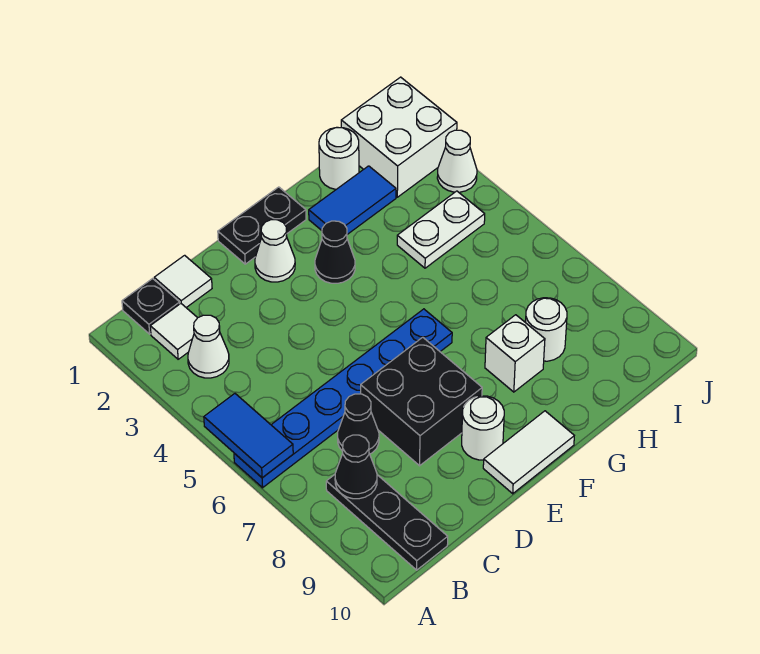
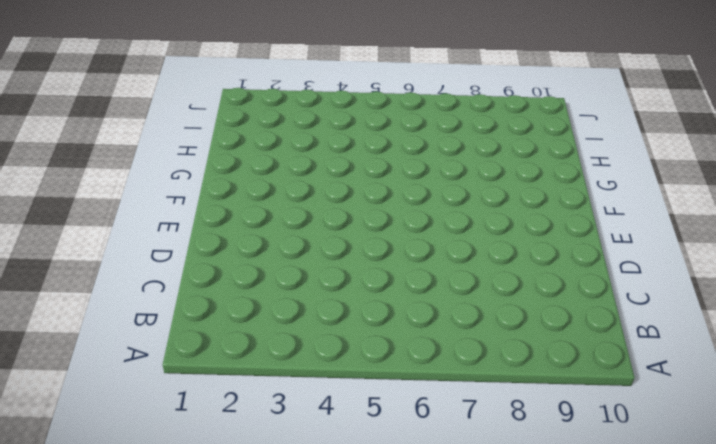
none -> blue plate A6:F6 level 1
none -> black plate B1 level 1
none -> white tile B2 level 1

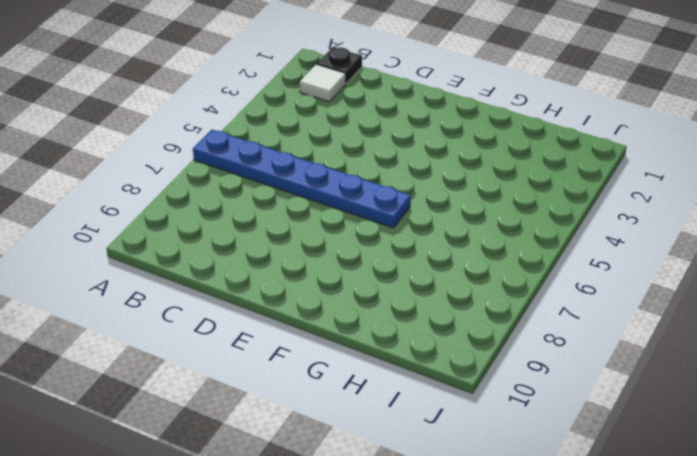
none -> white cone B3 level 1
none -> black plate B8:B10 level 1
none -> white tile C1 level 1

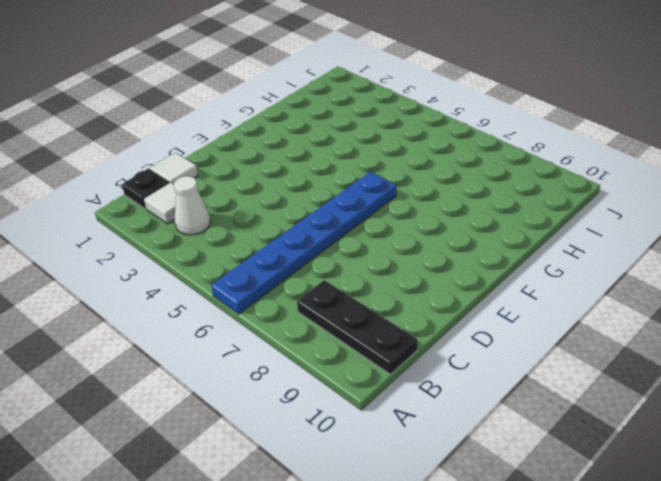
none -> black cone C7 level 1
none -> black brick D7:E8 level 1
none -> black plate E1:F1 level 1

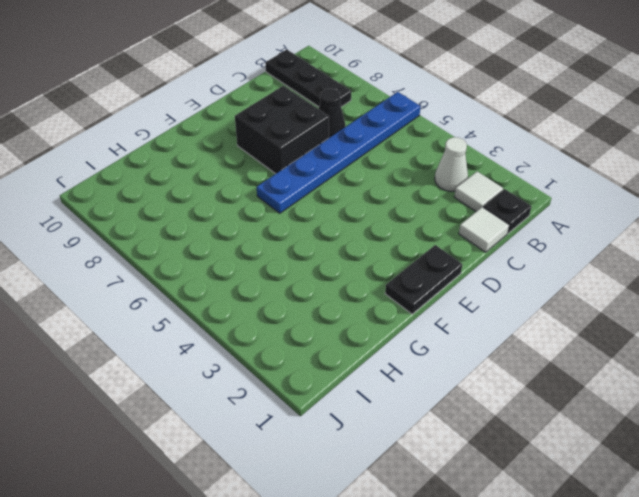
none -> white cone E2 level 1
none -> white round brick E9 level 1
none -> white tile E10:F10 level 1

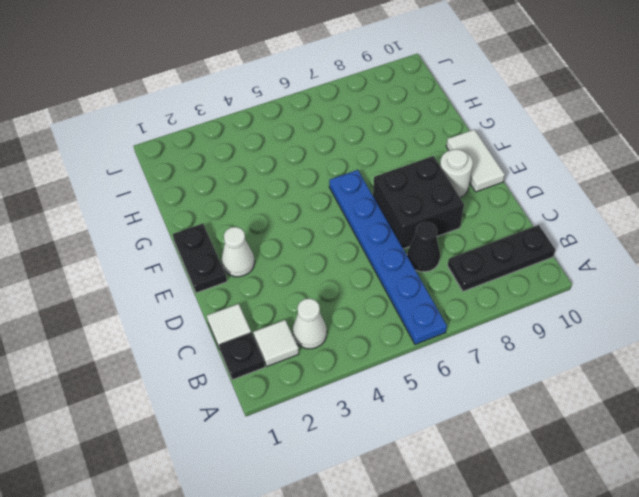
none -> black cone F3 level 1
none -> blue tile G2:H2 level 1
none -> white brick G8 level 1

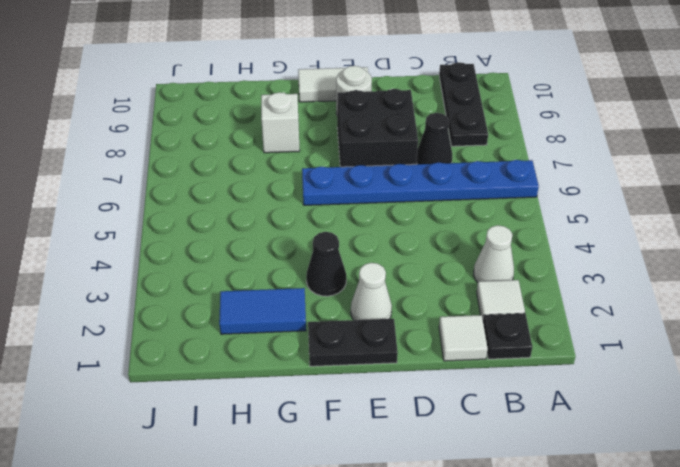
none -> white round brick H1 level 1
none -> white plate H4:I4 level 1
none -> white round brick H8 level 1

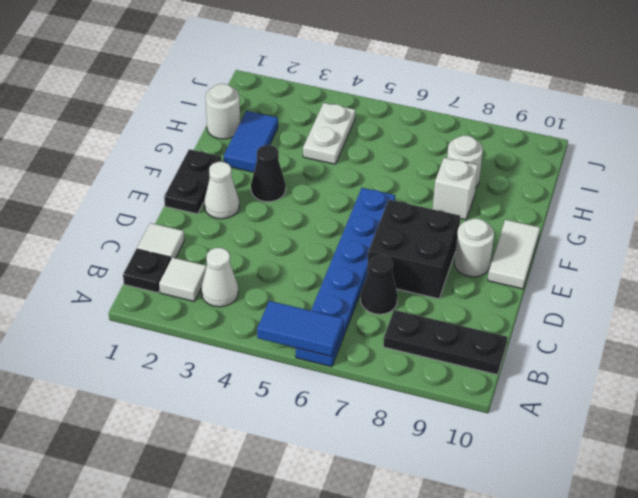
none -> white brick I1:J2 level 1
none -> white cone J3 level 1
none -> black cone B8 level 2

